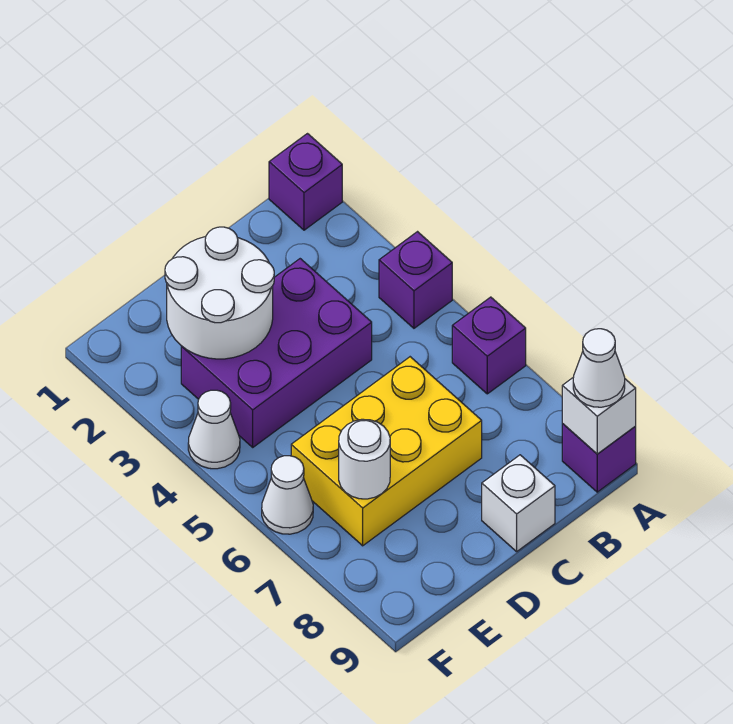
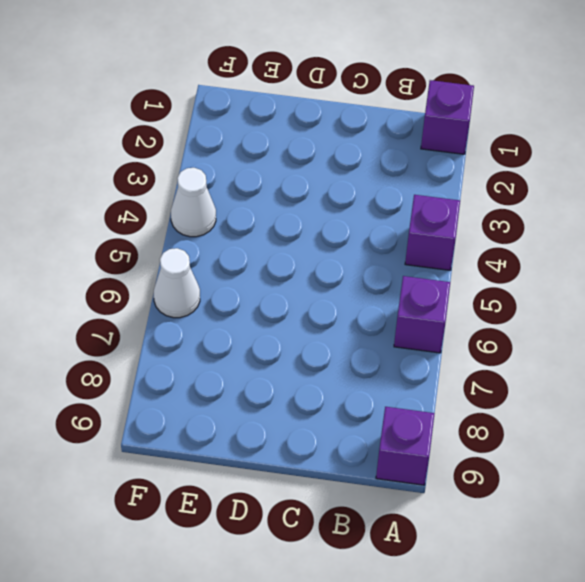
none -> purple brick C3:E4 level 1
none -> yellow brick C6:E7 level 1
none -> white brick C9 level 1

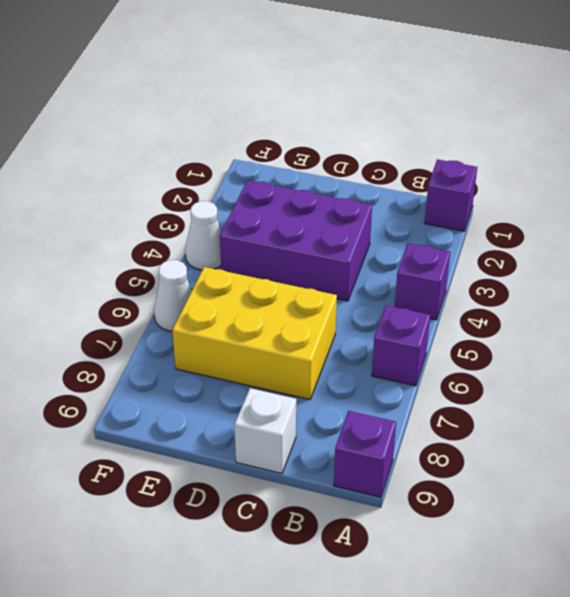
none -> white brick A9 level 2
none -> white round brick D2:E3 level 2
none -> white round brick E7 level 2

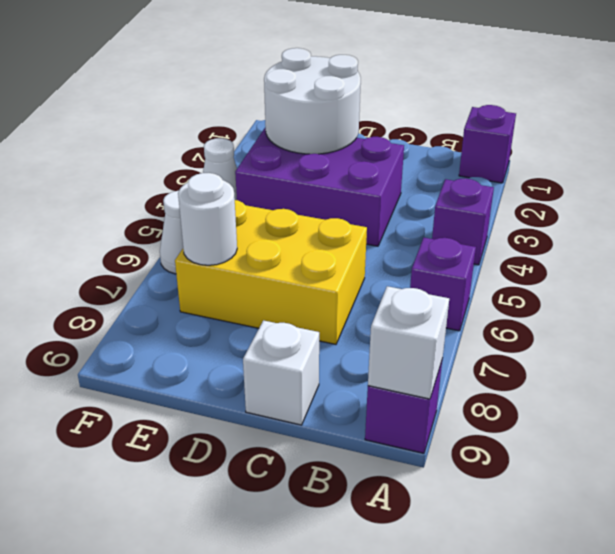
none -> white cone A9 level 3

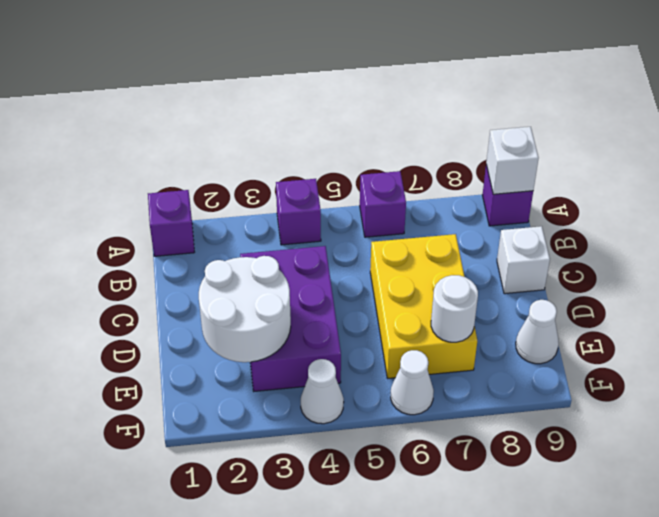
white cone E9 level 1 -> white cone A9 level 3

